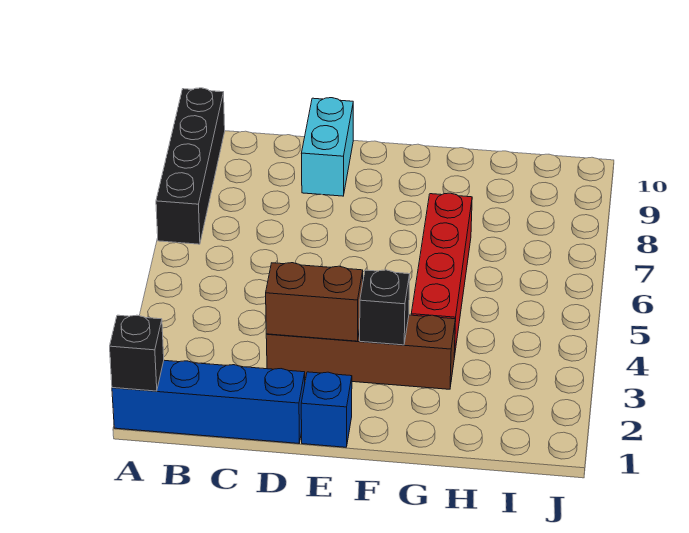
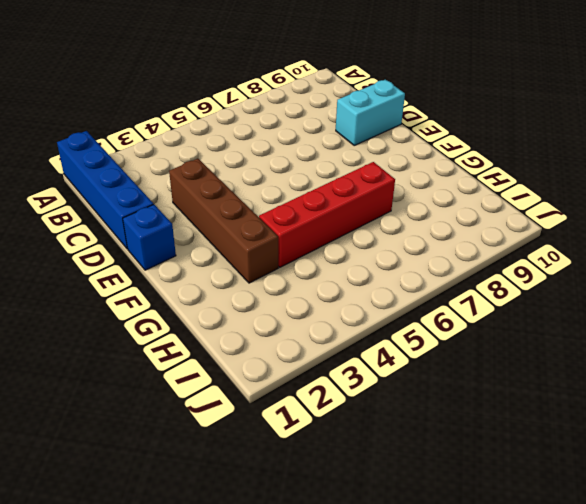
none -> black brick A7:A10 level 1
none -> black brick A1 level 2

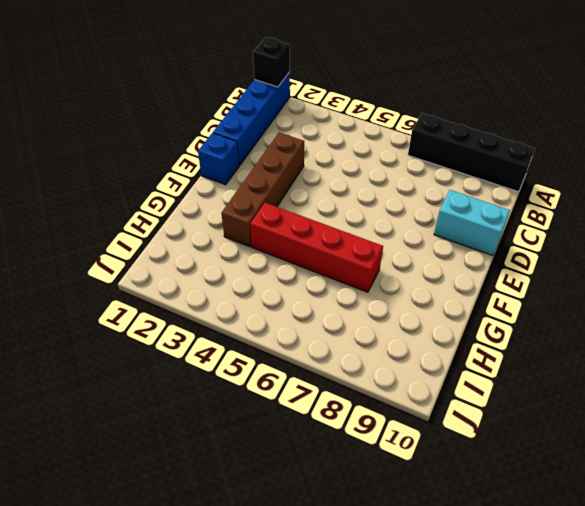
none -> brown brick D3:E3 level 2
none -> black brick F3 level 2

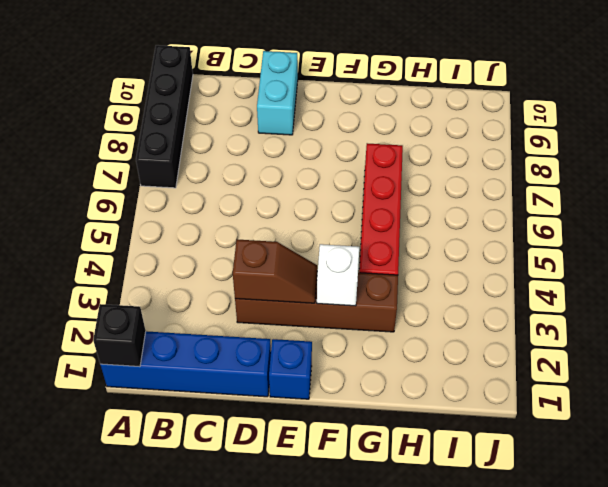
brown slope D3:E3 level 2 top D -> brown brick D3:E3 level 2
white brick F3 level 2 -> black brick F3 level 2

